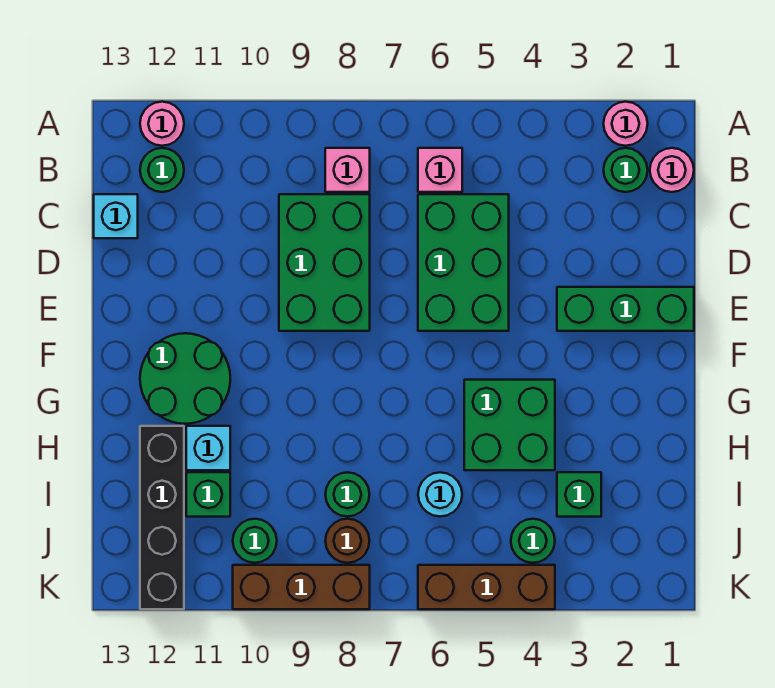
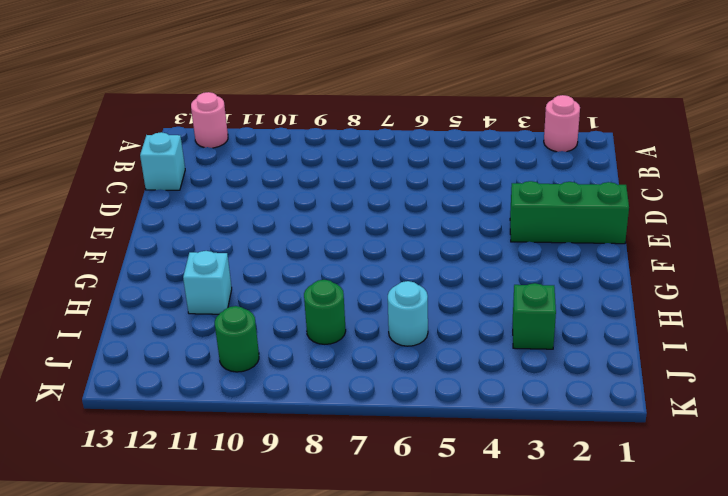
none -> pink round brick B1 level 1
none -> green round brick B2 level 1
none -> pink brick B6 level 1

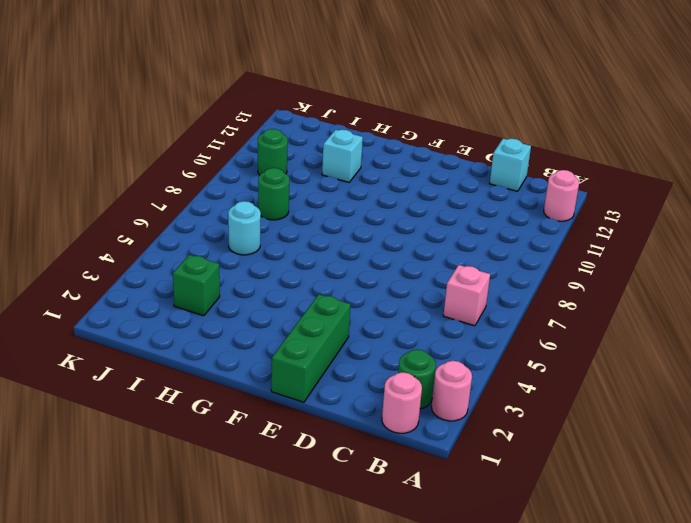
none -> pink brick B8 level 1
none -> green round brick B12 level 1
none -> green brick C5:E6 level 1

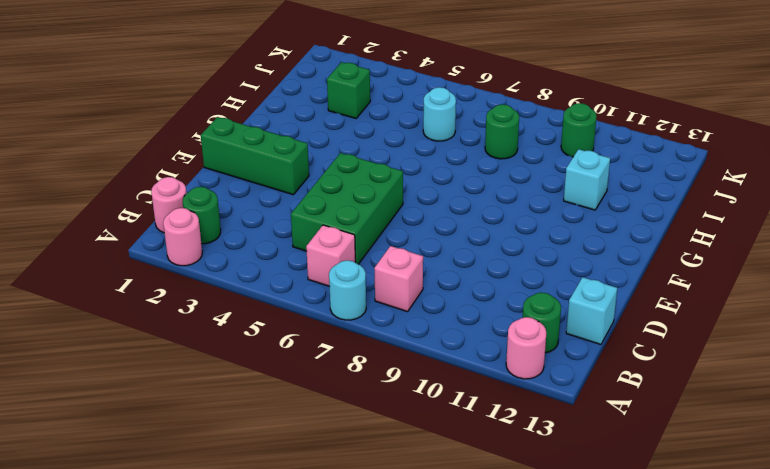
cyan round brick A7 level 1 -> none
none -> green brick C8:E9 level 1
none -> green round brick F11:G12 level 1
none -> green brick G4:H5 level 1

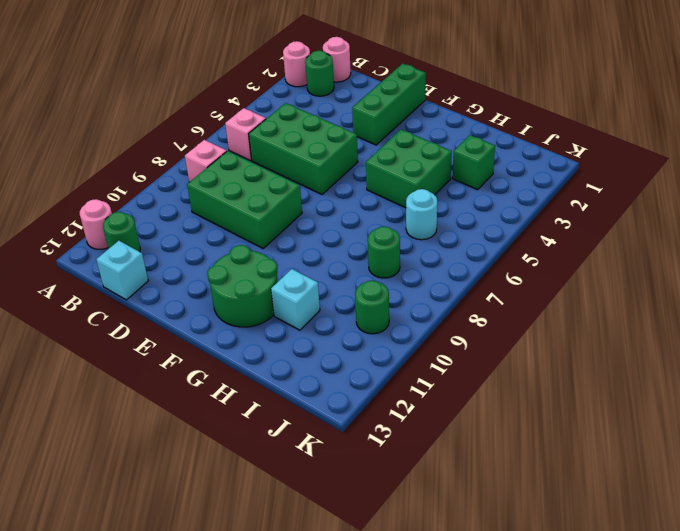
none -> black brick H12:K12 level 1
none -> green brick I11 level 1
none -> green round brick J4 level 1

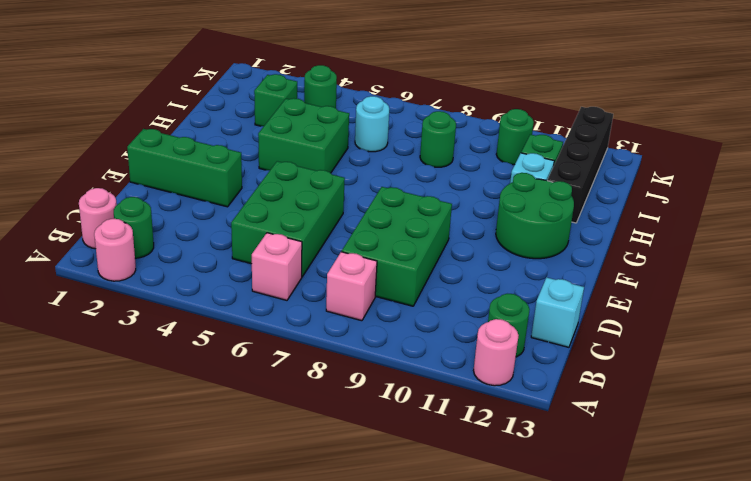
none -> brown round brick J8 level 1
none -> brown brick K4:K6 level 1
none -> brown brick K8:K10 level 1

